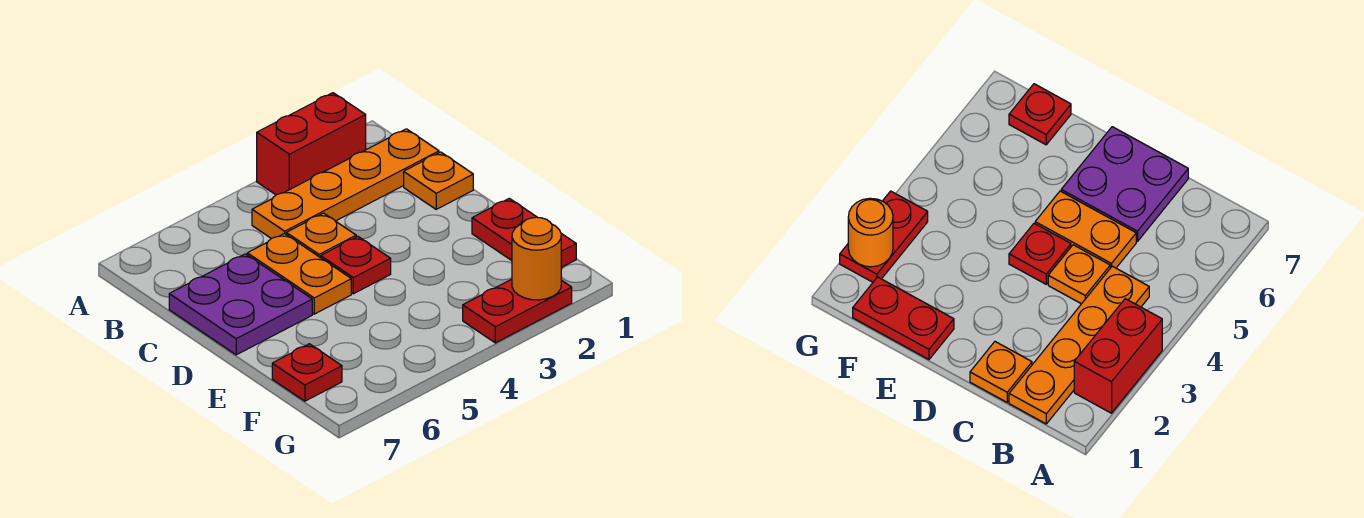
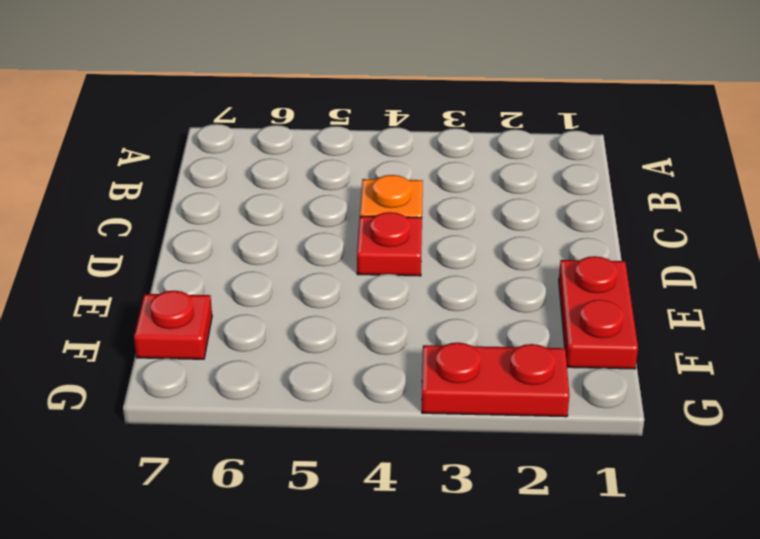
none -> red brick A2:A3 level 1
none -> orange plate B1:B4 level 1

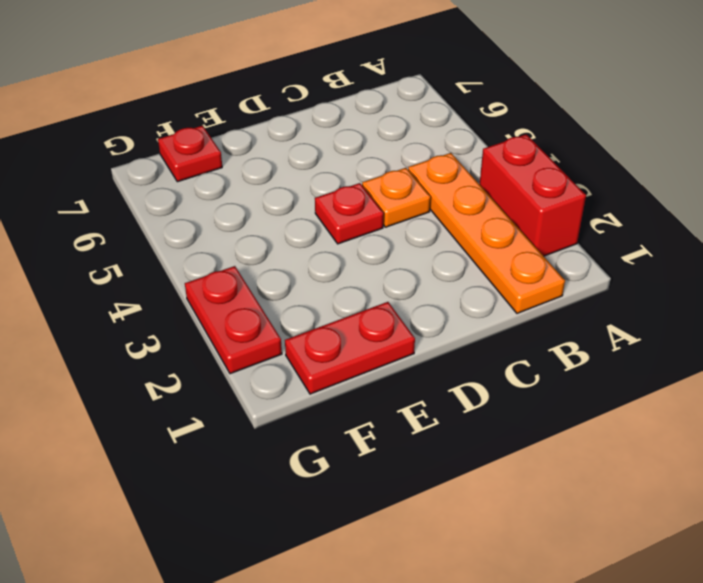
none -> orange plate C1 level 1
none -> orange plate C5:D5 level 1

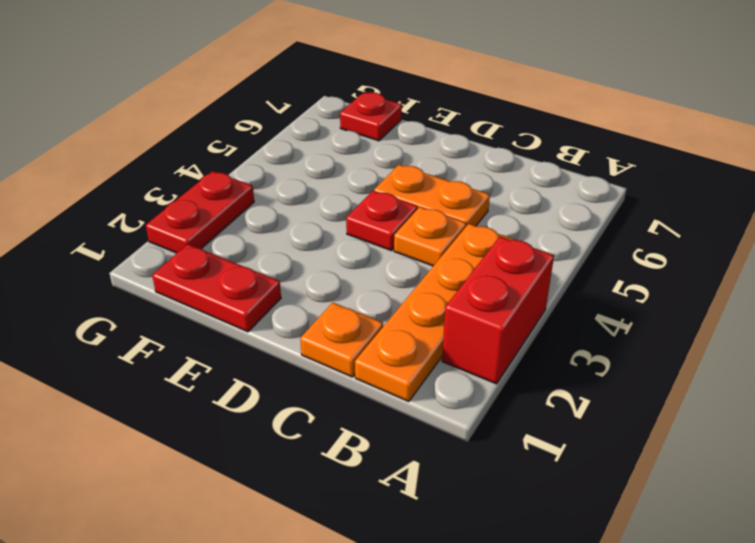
none -> purple plate C6:D7 level 1
none -> orange round brick G2 level 2

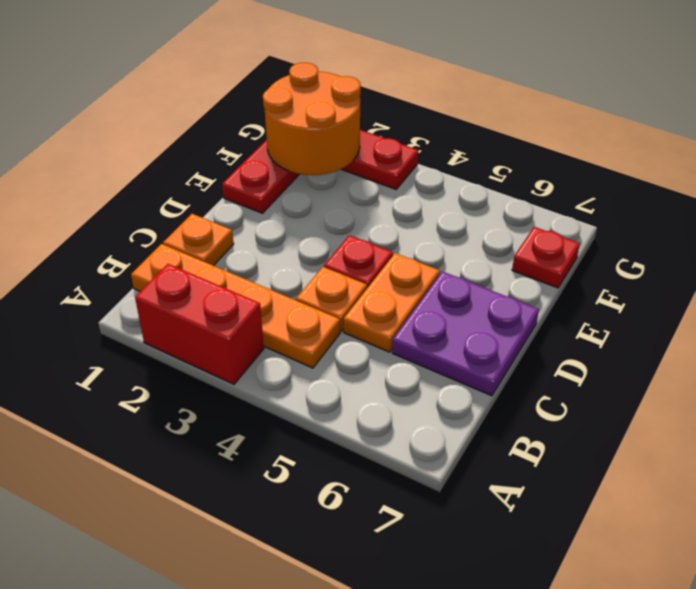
orange round brick F1:G2 level 2 -> orange round brick G2 level 2

